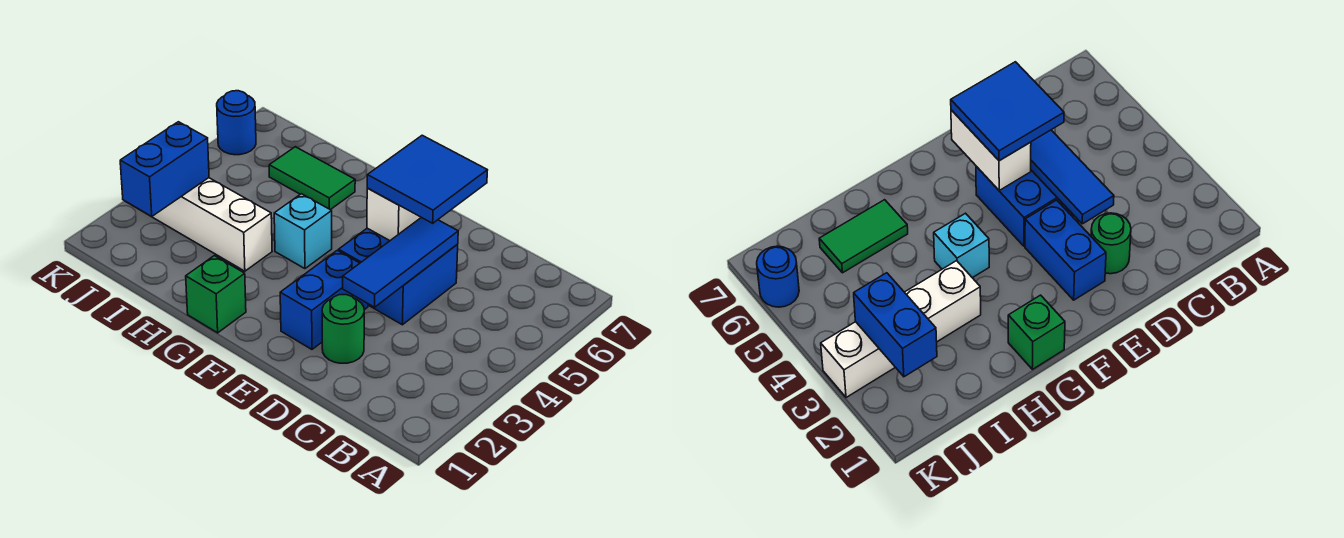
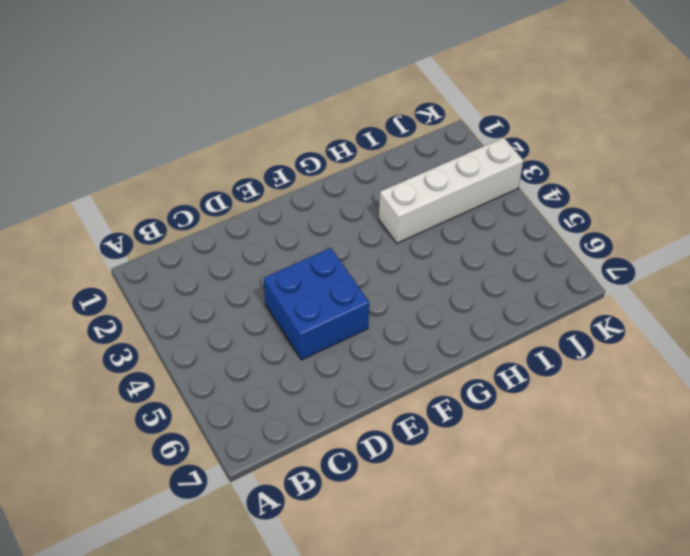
none -> green round brick D2 level 1
none -> blue brick E2:E3 level 1
none -> green brick G1 level 1

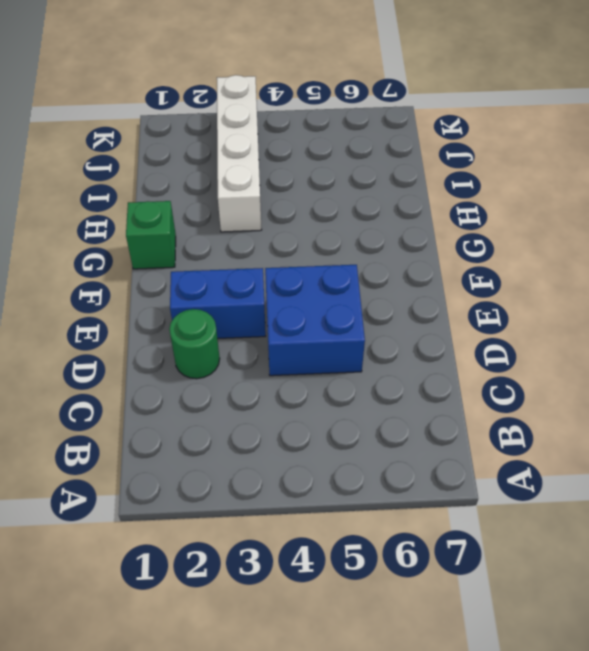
none -> cyan brick G4 level 1
none -> green tile H6:I6 level 1
none -> blue round brick K6 level 1

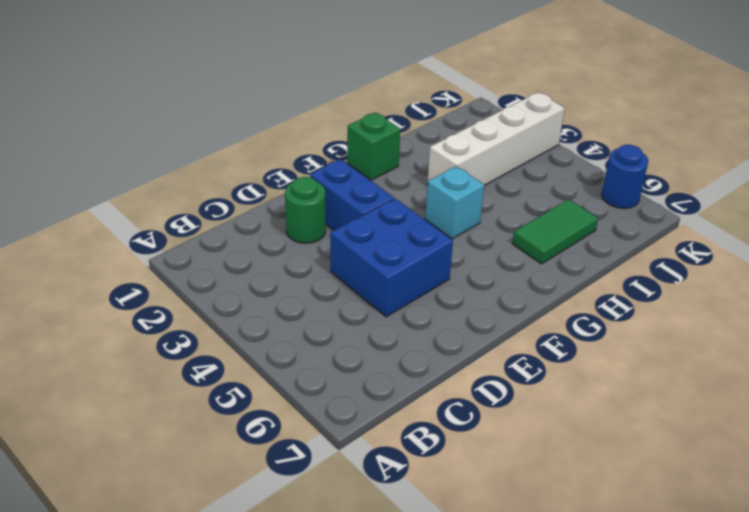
none -> blue tile D3:D5 level 2
none -> white brick E5:E6 level 2
none -> blue brick J2:J3 level 2

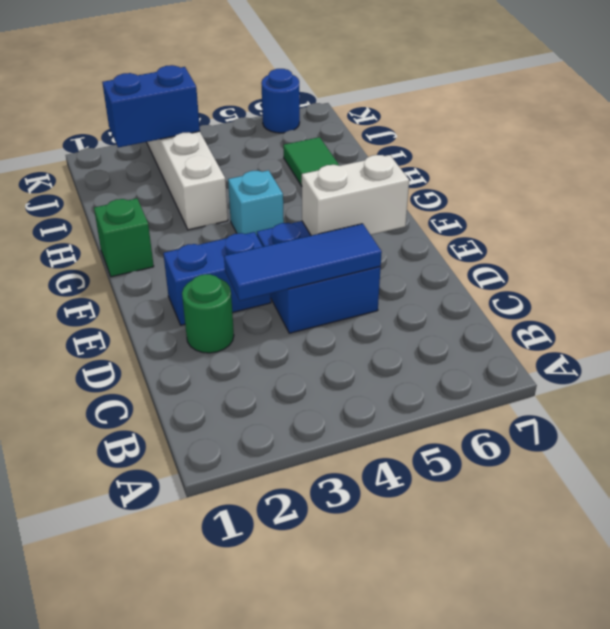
none -> blue tile D5:E6 level 3

